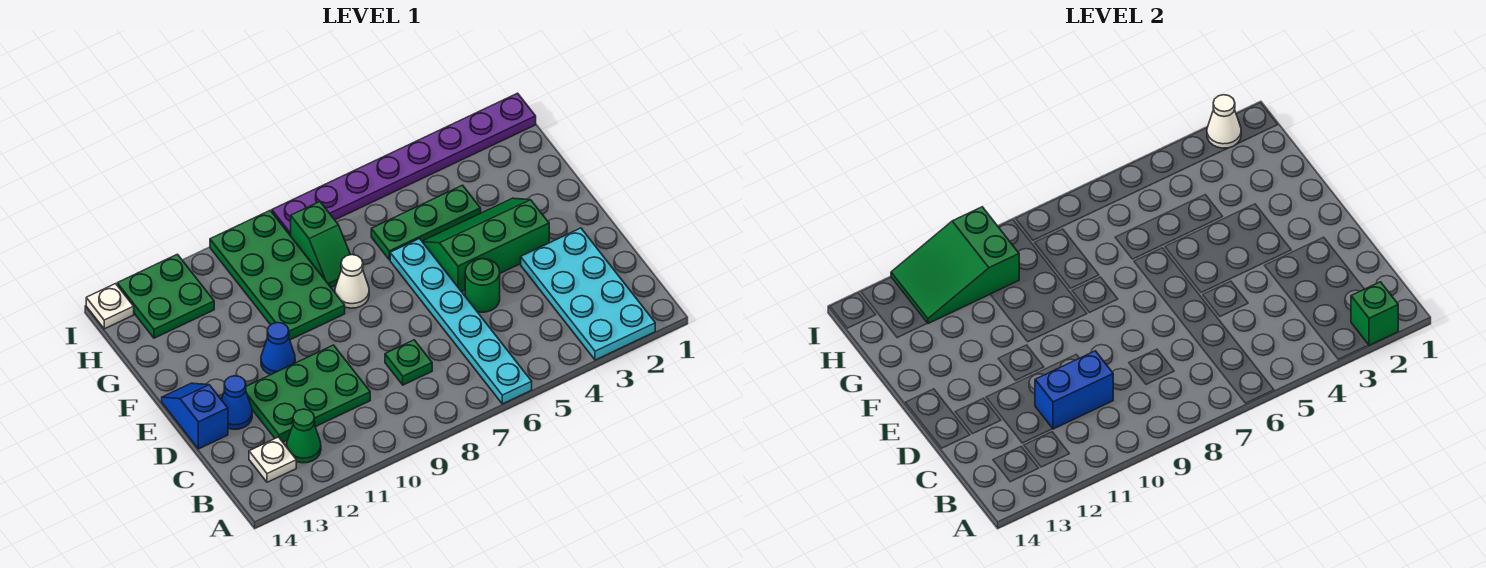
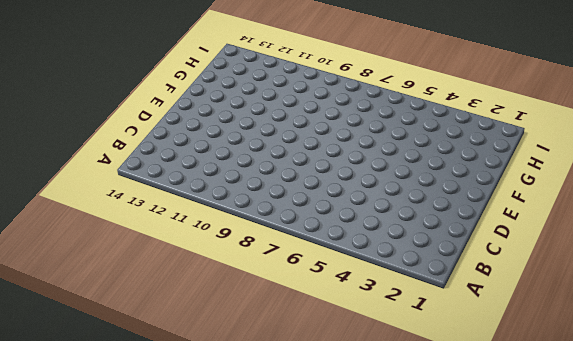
none -> cyan plate A2:D3 level 1
none -> cyan plate A6:F6 level 1
none -> green cone B12 level 1

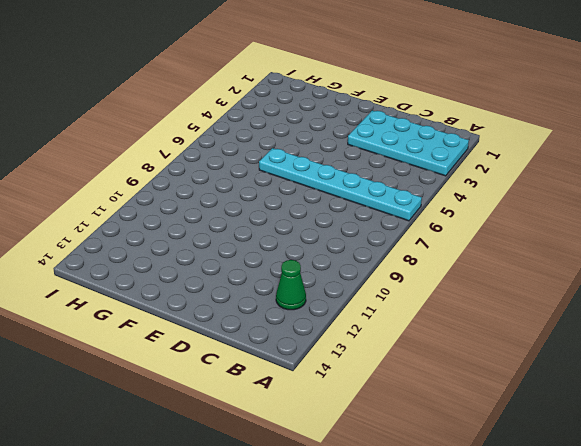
none -> white plate B13 level 1
none -> green plate C8 level 1
none -> green plate C10:D12 level 1

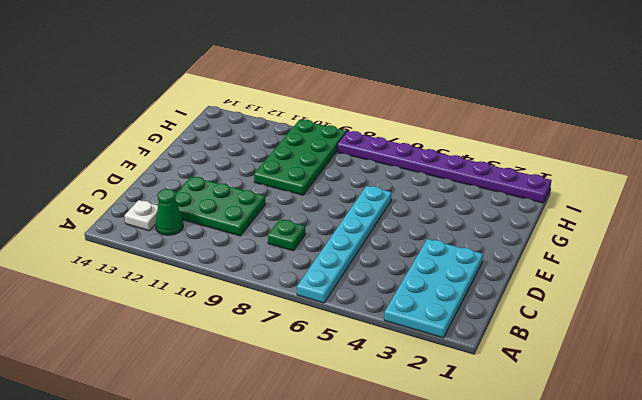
none -> green round brick D5 level 1
none -> blue cone D13 level 1
none -> blue slope D14:E14 level 1 top D

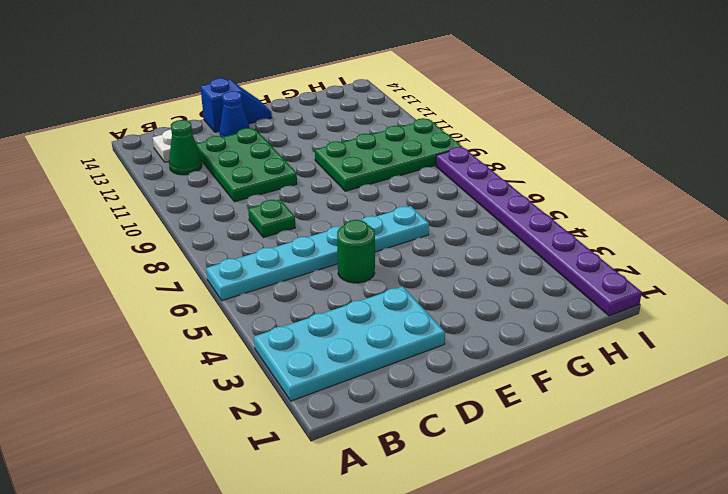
none -> green slope E3:F5 level 1 top E
none -> blue cone E11 level 1
none -> white cone F8 level 1

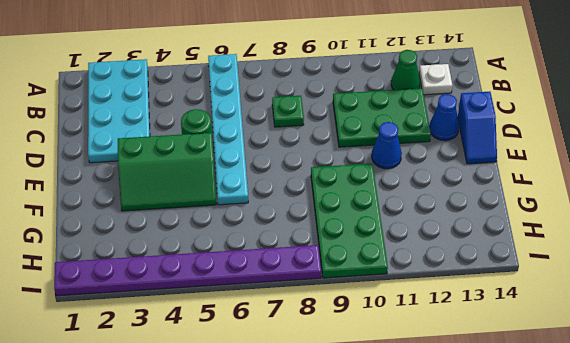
none -> white cone F8 level 1
none -> green plate G4:G6 level 1
none -> green slope G8:H8 level 1 top H

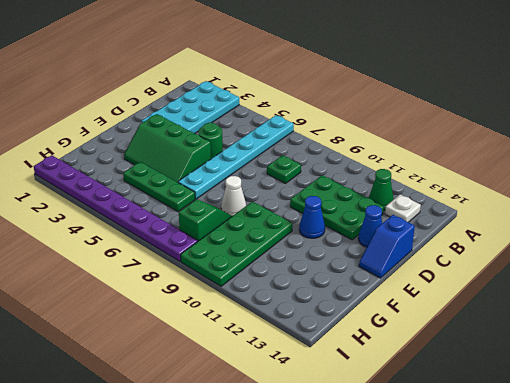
none -> green plate H12:I13 level 1
none -> white plate I14 level 1
none -> green brick A2 level 2

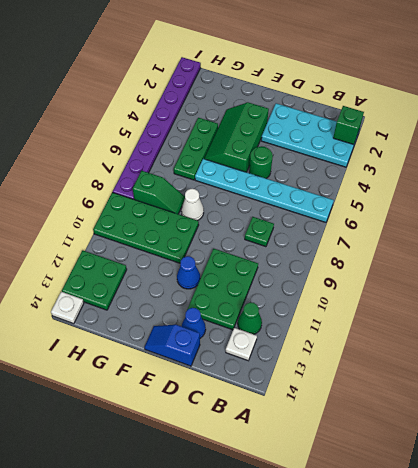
none -> blue brick C10:C11 level 2
none -> green slope H10:I12 level 2 top 10
none -> white cone I2 level 2

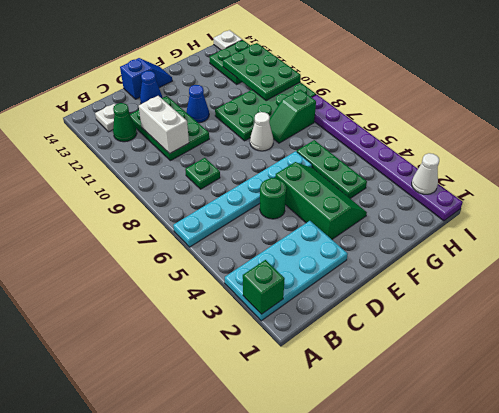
white brick C10:C11 level 2 -> blue brick C10:C11 level 2
green plate H10:I12 level 2 -> green slope H10:I12 level 2 top 10

